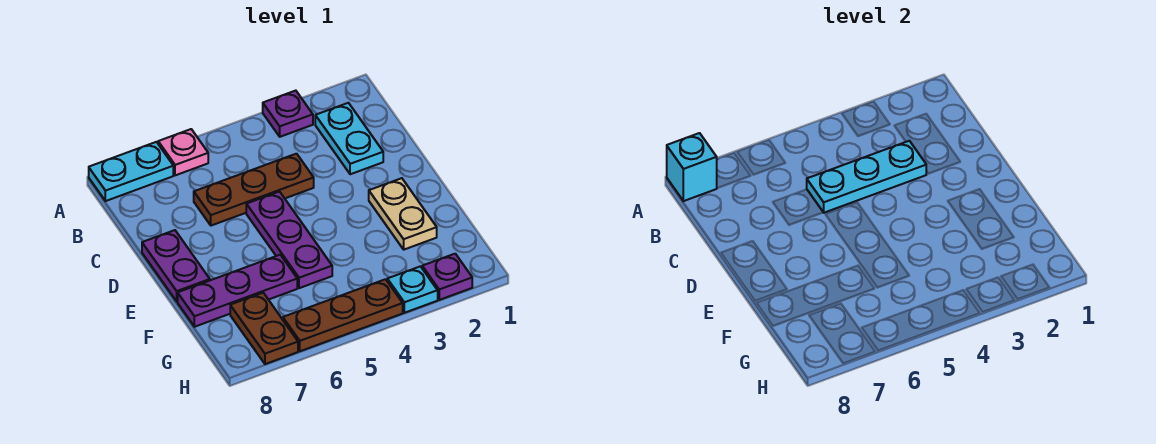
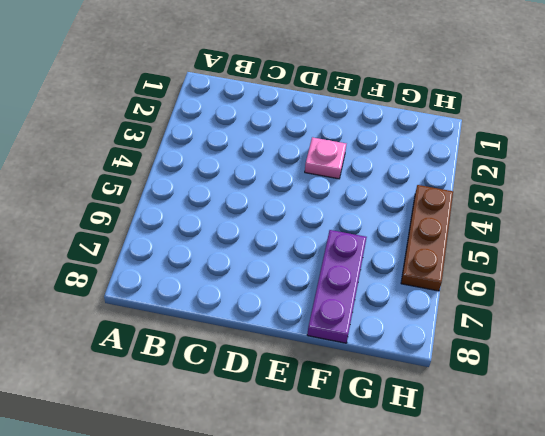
pink plate E3 level 1 -> pink plate A6 level 1
none -> purple plate A3 level 1
none -> cyan plate A7:A8 level 1
none -> cyan plate B2:C2 level 1

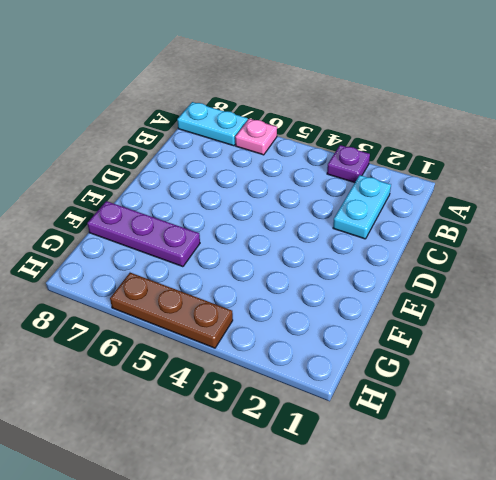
none -> brown plate C4:C6 level 1
none -> purple plate D5:F5 level 1
none -> purple plate D8:E8 level 1

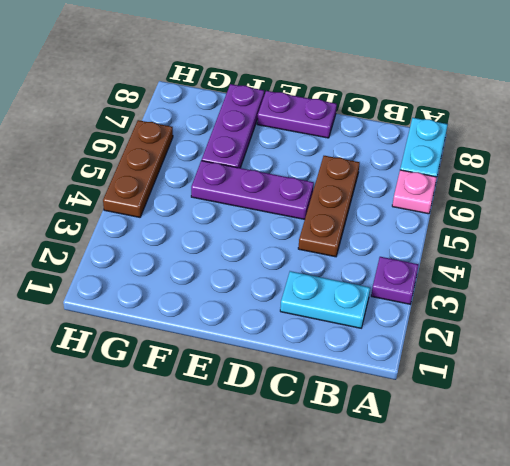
none -> tan plate E2:F2 level 1
none -> brown plate G7:H7 level 1
none -> purple plate H2 level 1

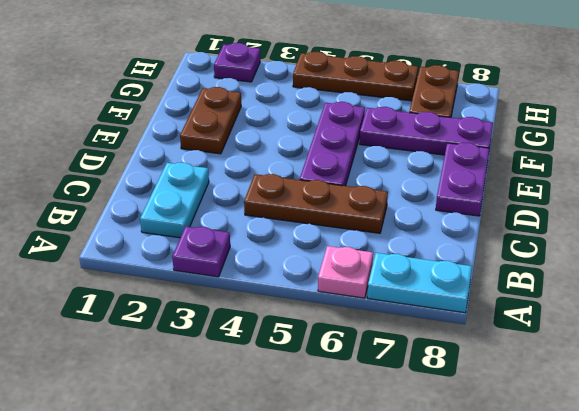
brown plate E2:F2 level 1 -> tan plate E2:F2 level 1
none -> cyan plate H3 level 1
none -> cyan brick A8 level 2
none -> cyan plate C3:C5 level 2

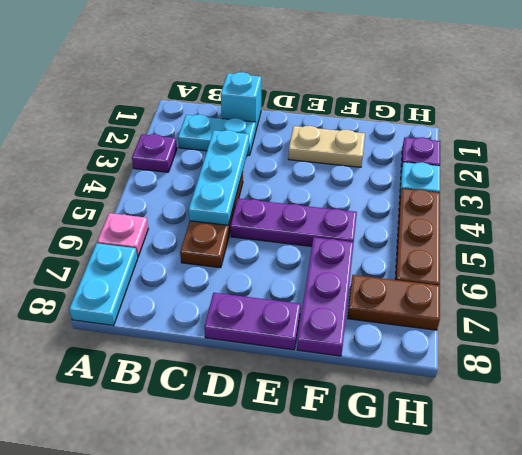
cyan brick C1 level 1 -> cyan brick A8 level 2

